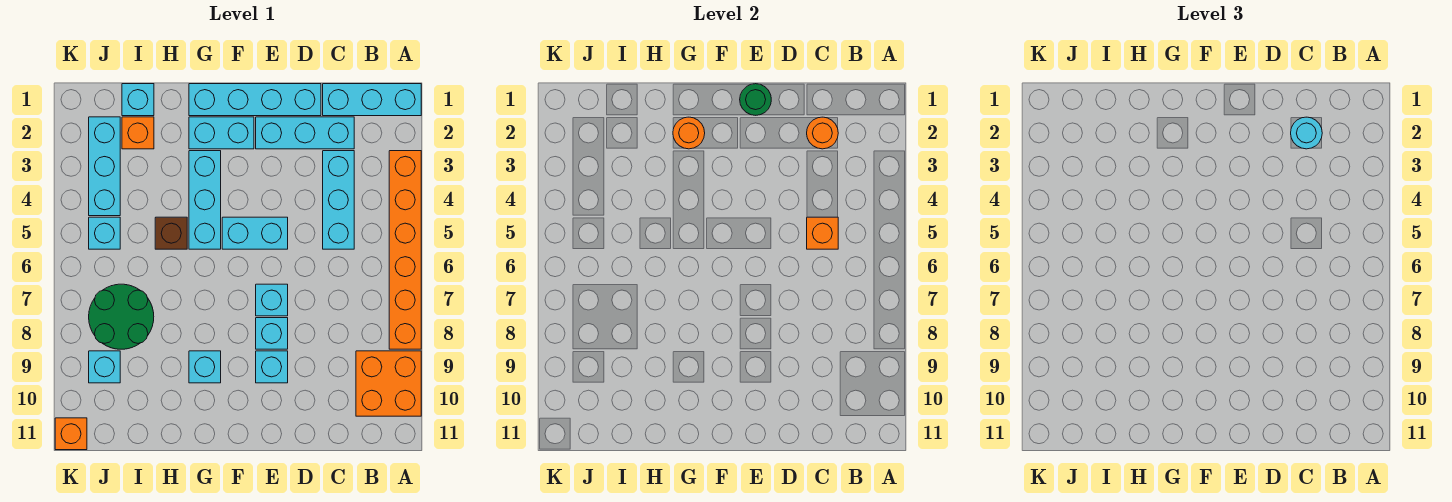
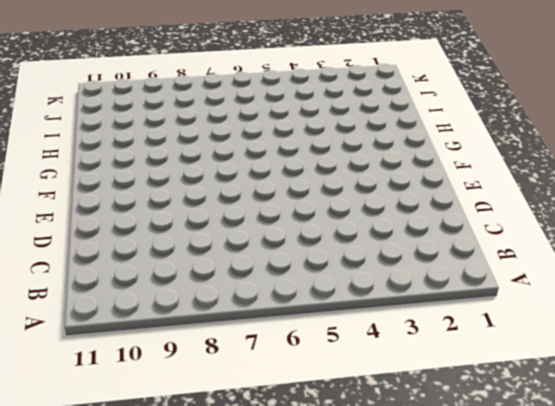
none -> cyan brick A1:C1 level 1
none -> orange brick A3:A8 level 1
none -> orange brick A9:B10 level 1

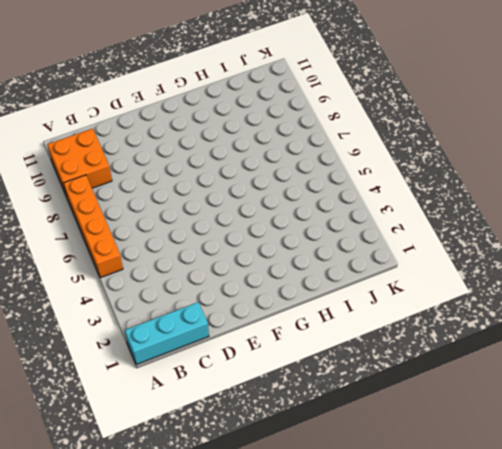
orange brick A5:A8 level 1 -> orange brick A3:A8 level 1
none -> cyan brick C2:E2 level 1
none -> cyan brick C3:C5 level 1
none -> cyan brick D1:G1 level 1

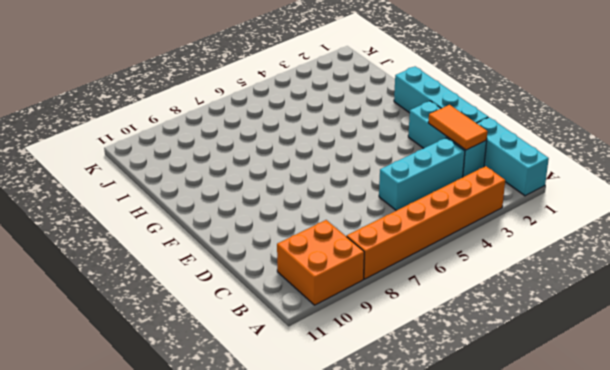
orange tile C2:D2 level 2 -> orange round brick C2 level 2
none -> cyan brick E5:F5 level 1
none -> cyan brick E7 level 1
none -> cyan brick E8 level 1

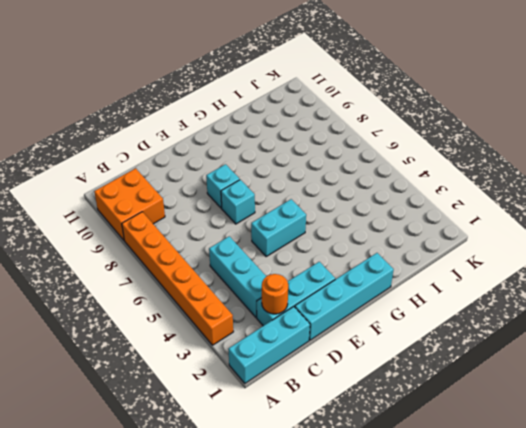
none -> cyan brick E9 level 1
none -> cyan brick F2:G2 level 1
none -> cyan brick G3:G5 level 1

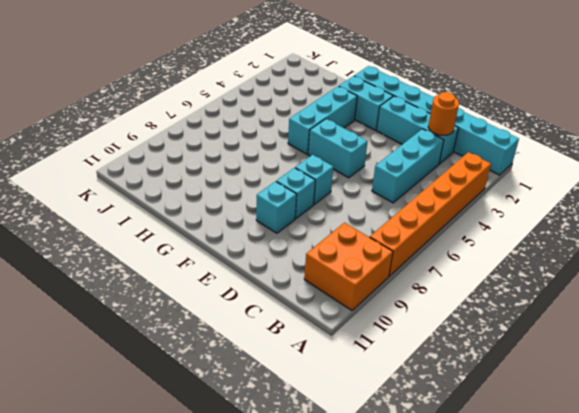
none -> cyan brick G9 level 1
none -> brown brick H5 level 1
none -> cyan brick I1 level 1

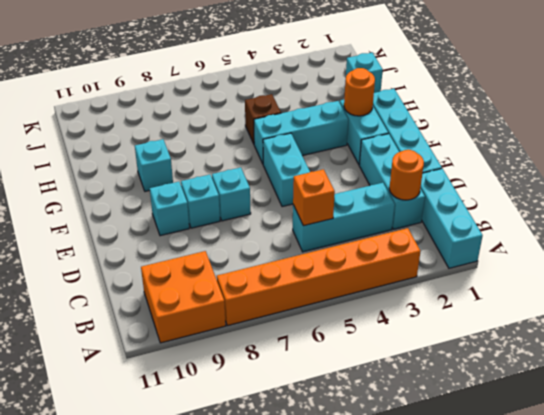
none -> orange brick I2 level 1
none -> green round brick I7:J8 level 1
none -> cyan brick J2:J4 level 1

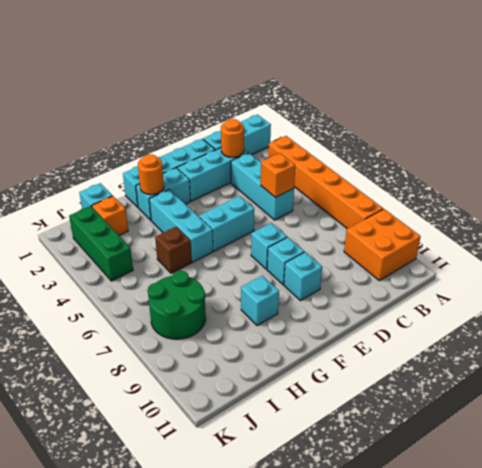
green brick J2:J4 level 1 -> cyan brick J2:J4 level 1
none -> cyan brick J5 level 1
none -> cyan brick J9 level 1
none -> orange brick K11 level 1

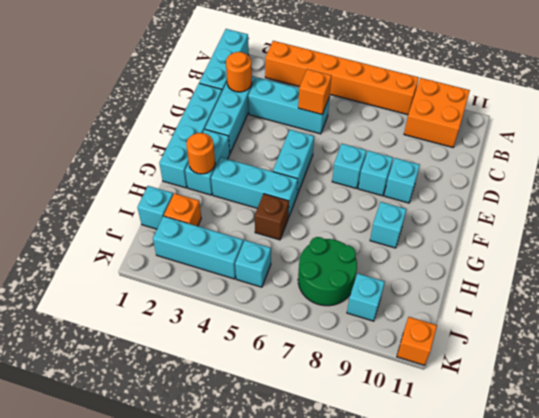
none -> green round brick E1 level 2
none -> cyan round brick C2 level 3

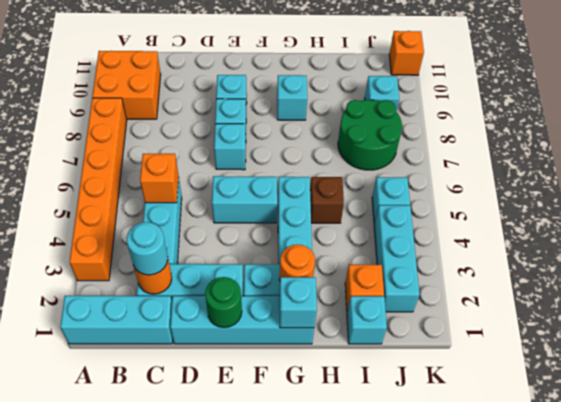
cyan brick G1 level 2 -> none

